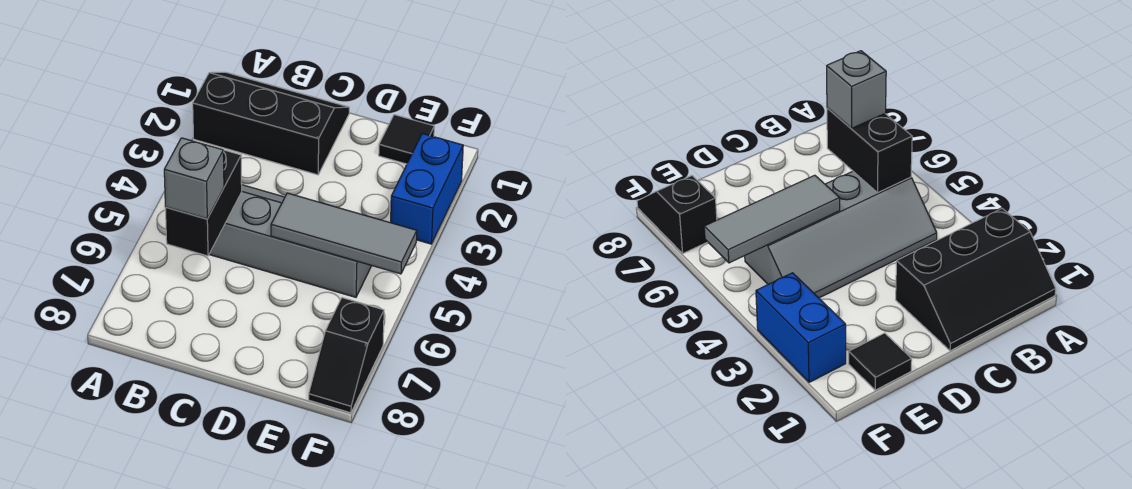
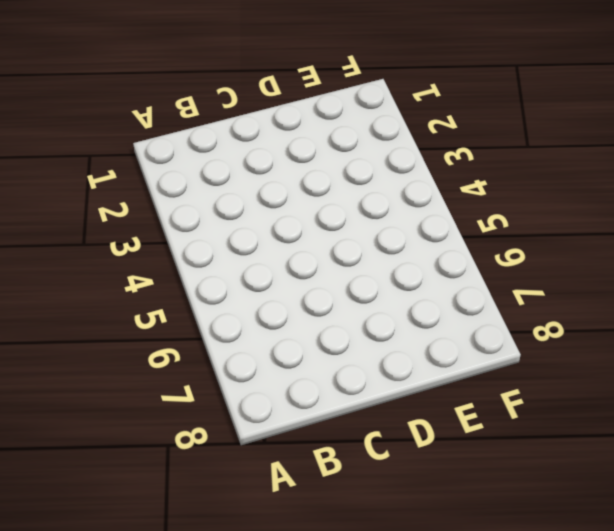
none -> black slope A1:C2 level 1 top 2
none -> grey slope B4:E5 level 1 top 5

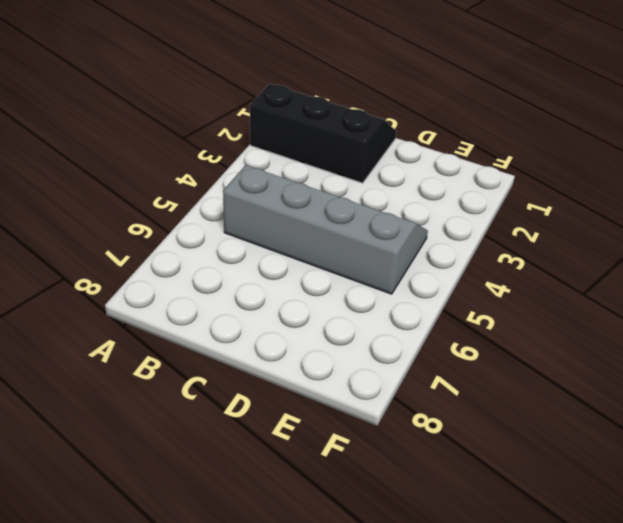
none -> black tile E1 level 1
none -> blue brick F2:F3 level 1

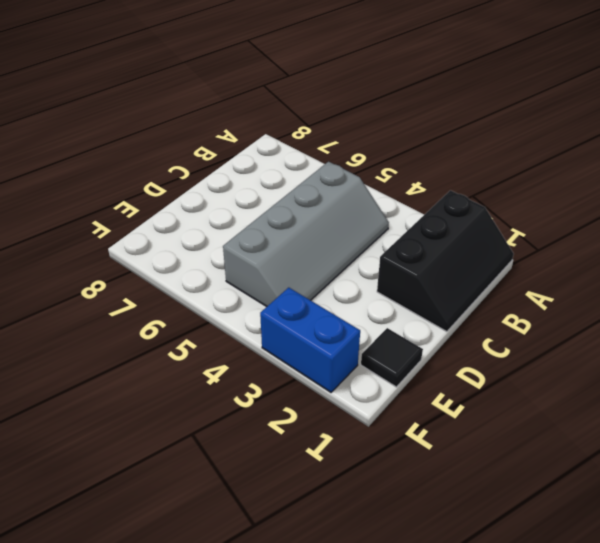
none -> black slope F7:F8 level 1 top 7
none -> black brick B5:B6 level 2

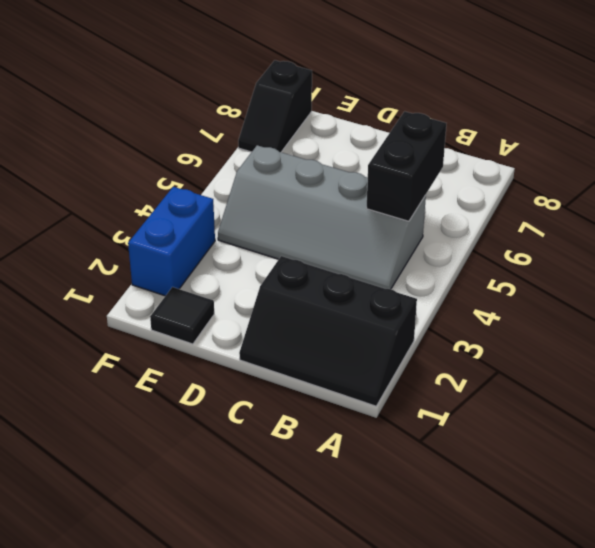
black slope F7:F8 level 1 top 8 -> black slope F7:F8 level 1 top 7
none -> grey tile D5:F5 level 2
none -> grey brick B6 level 3

